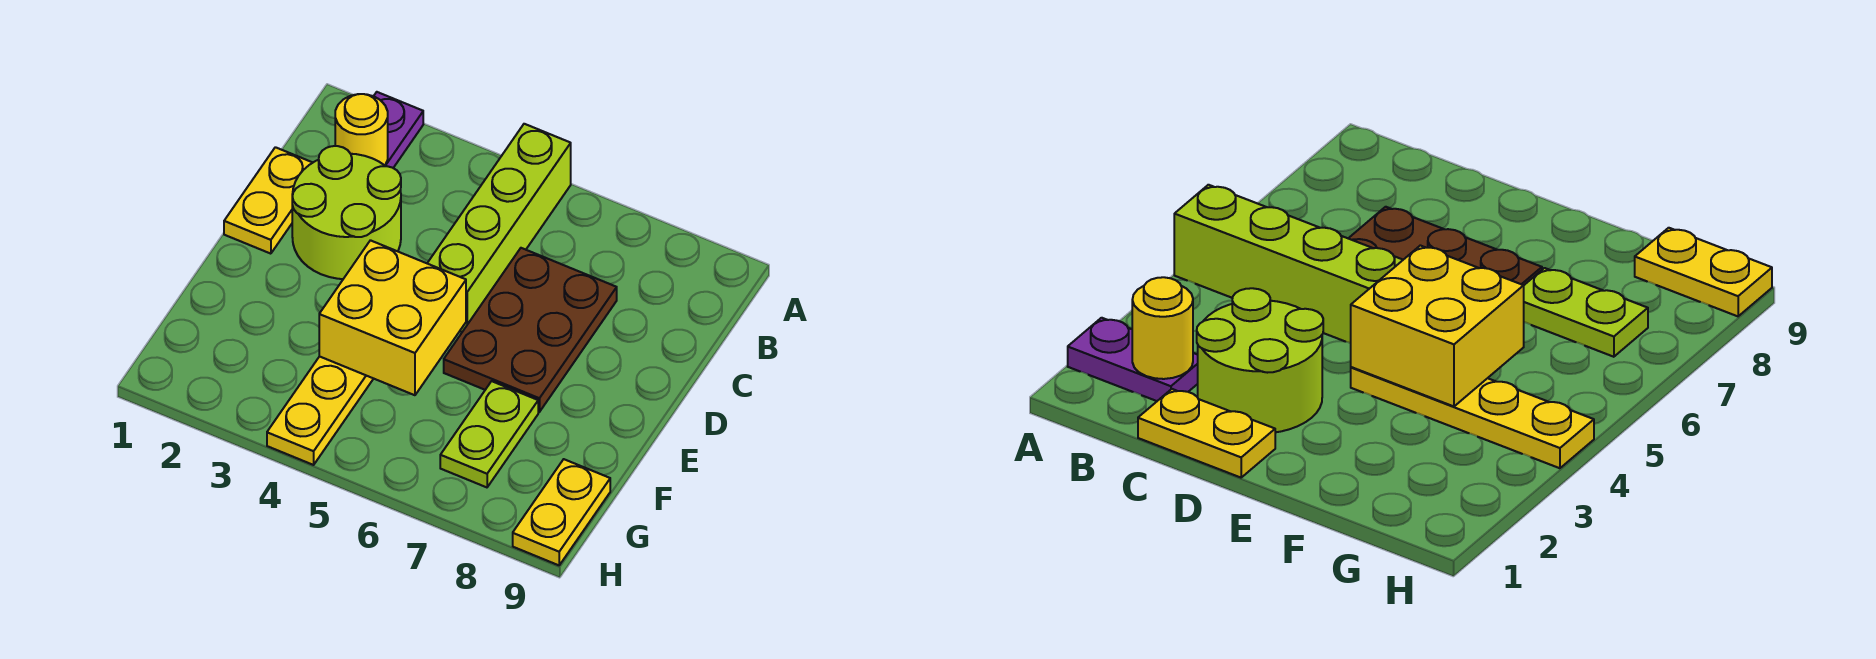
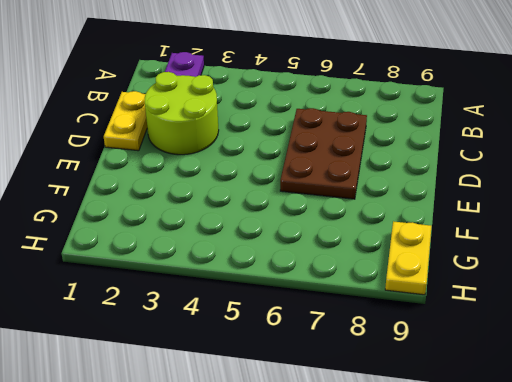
none -> lime brick A5:D5 level 1
none -> yellow plate E4:H4 level 1

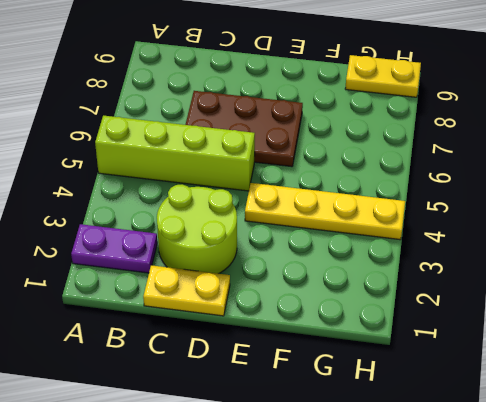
none -> lime plate F7:G7 level 1
none -> yellow round brick B2 level 2

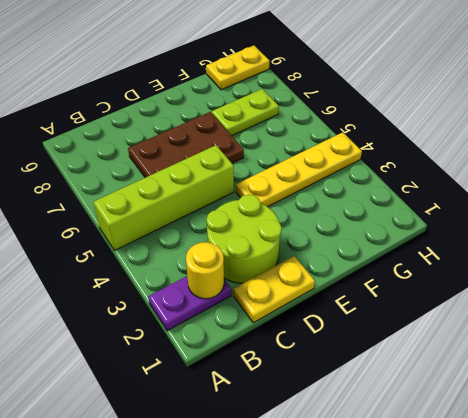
none -> yellow brick E4:F5 level 2

